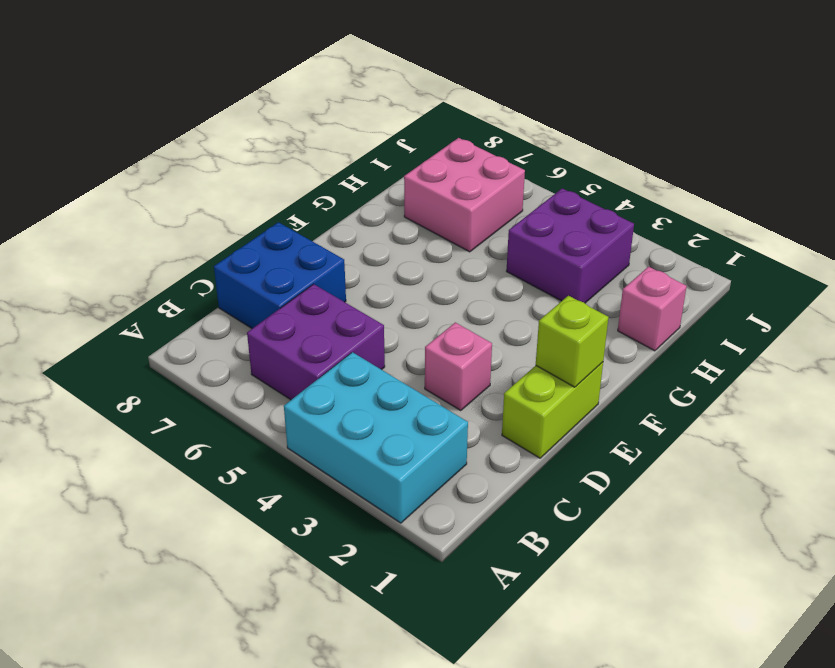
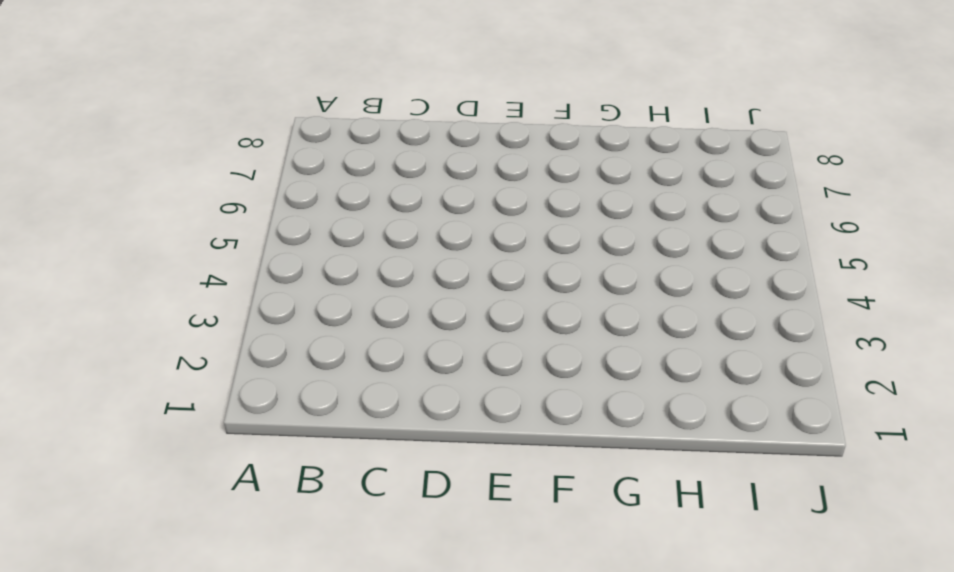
none -> cyan brick A2:B4 level 1
none -> purple brick B5:C6 level 1

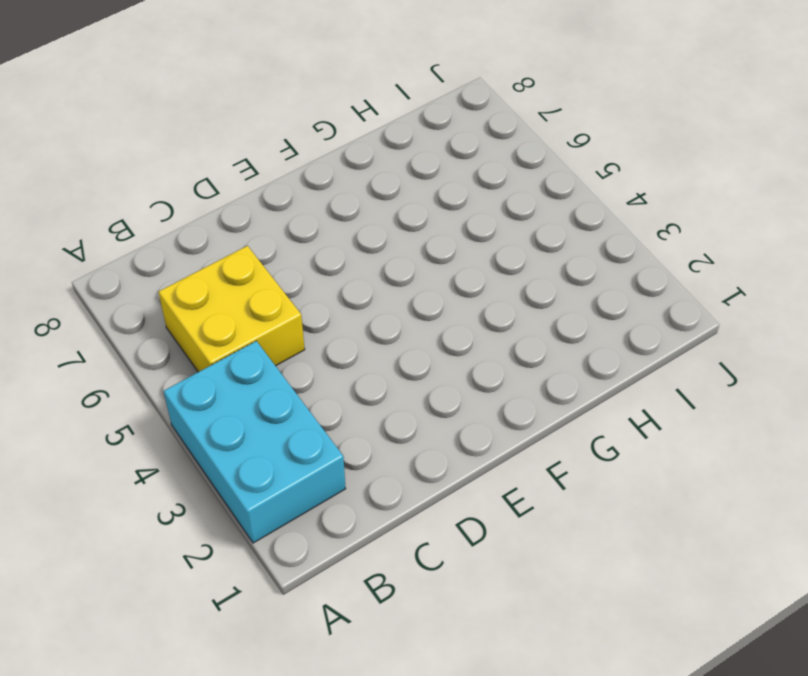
yellow brick B5:C6 level 1 -> purple brick B5:C6 level 1
none -> blue brick C7:D8 level 1
none -> lime brick D1:E1 level 1

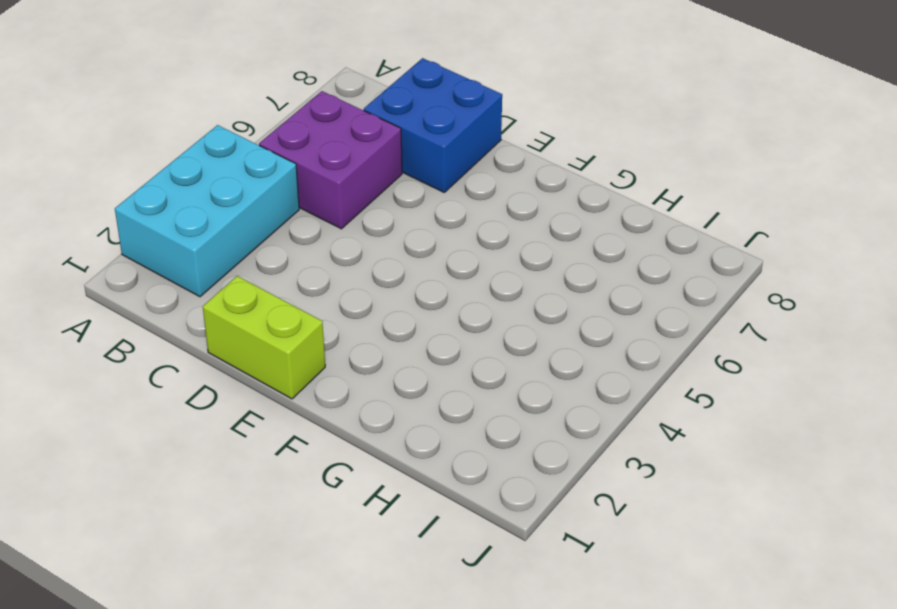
none -> pink brick D3 level 1
none -> pink brick H1 level 1

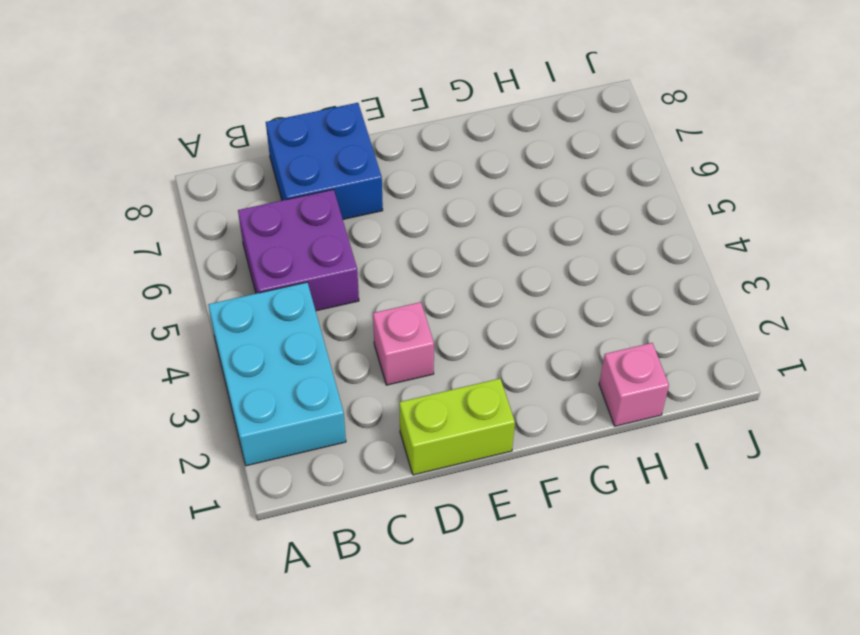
none -> purple brick H3:I4 level 1
none -> pink brick H6:I7 level 1

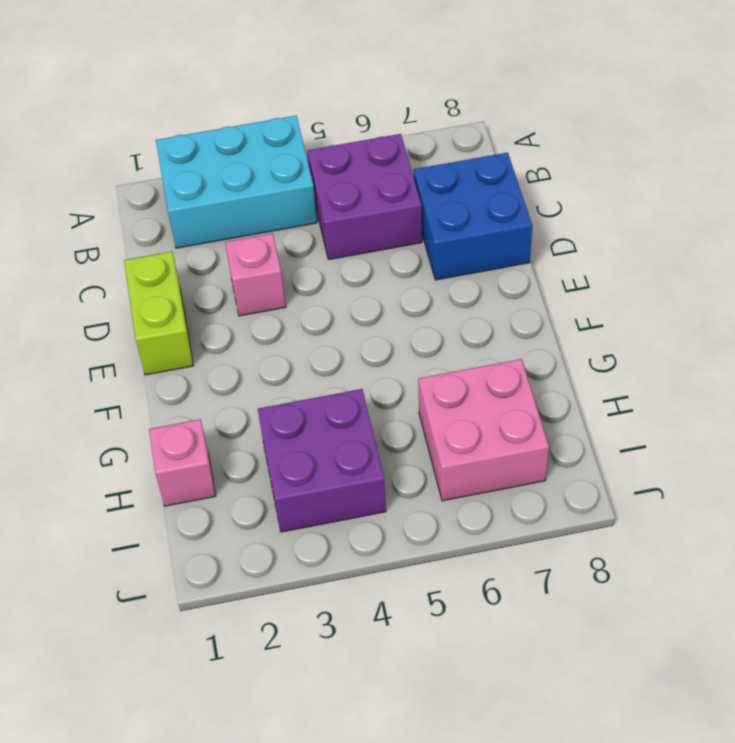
none -> lime brick E1 level 2

